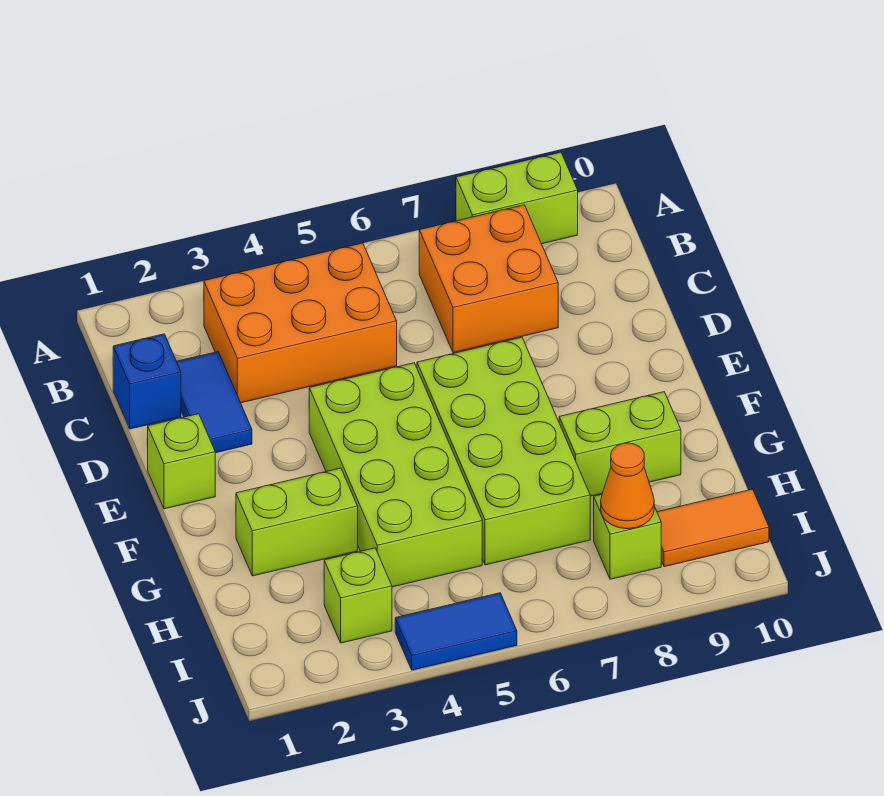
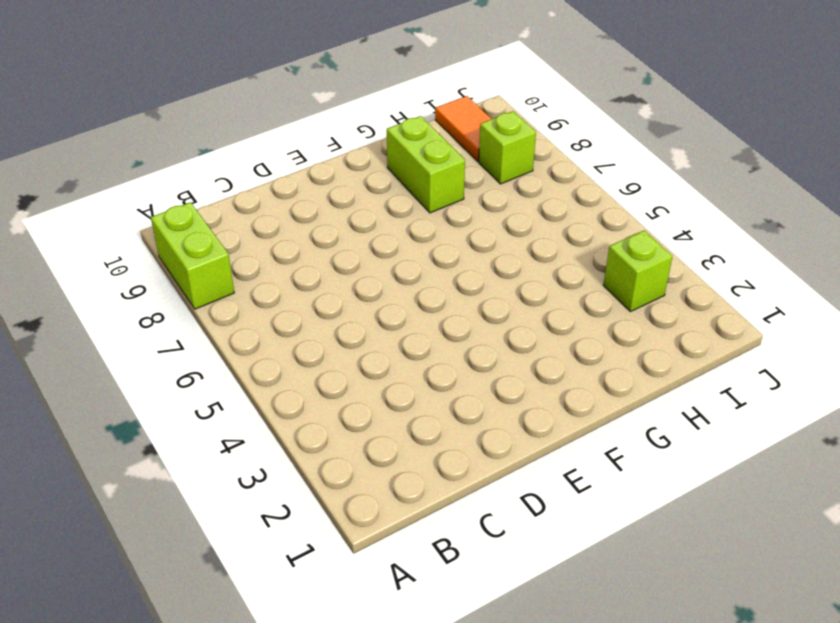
none -> orange brick B3:C5 level 1
none -> orange brick B7:C8 level 1
none -> blue brick C1 level 1

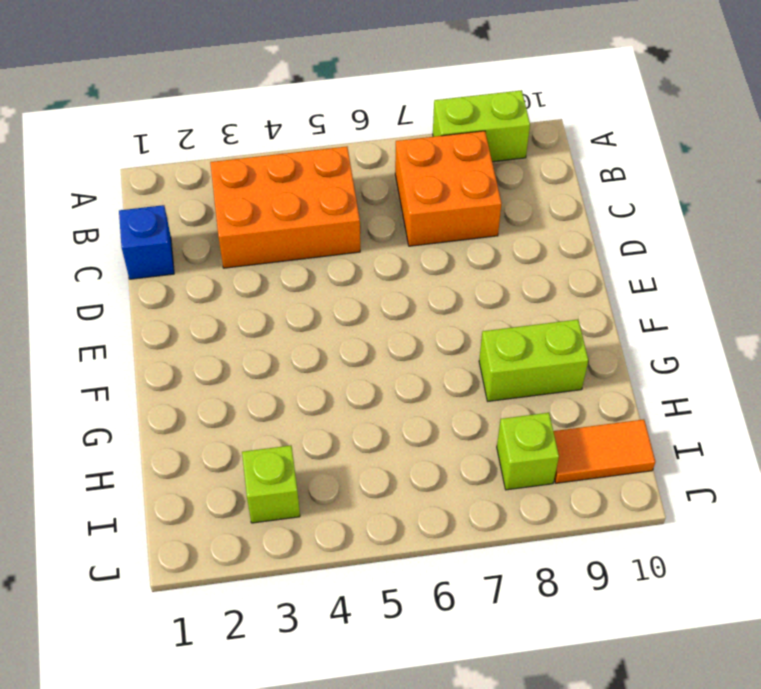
none -> blue tile C2:D2 level 1
none -> lime brick E1 level 1
none -> lime brick E4:H5 level 1

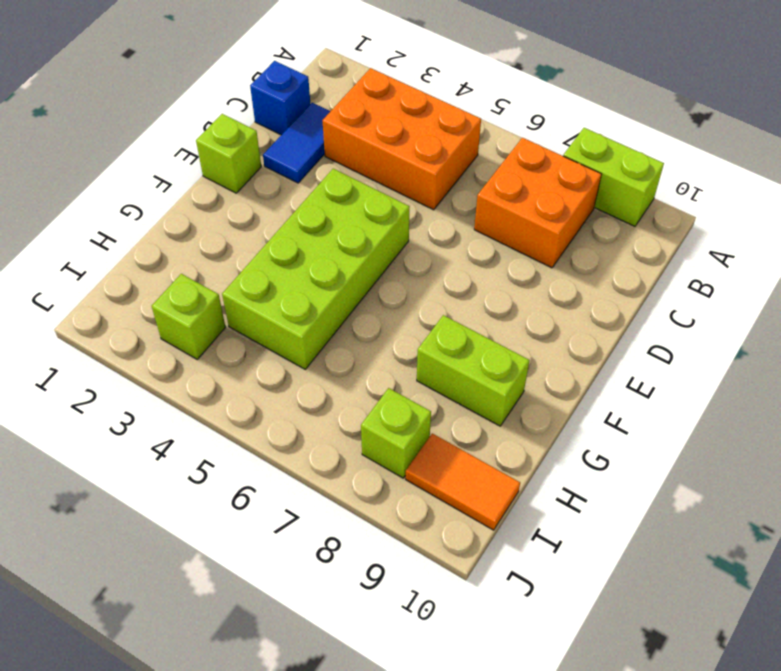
none -> lime brick E6:H7 level 1
none -> lime brick G2:G3 level 1
none -> blue tile J4:J5 level 1

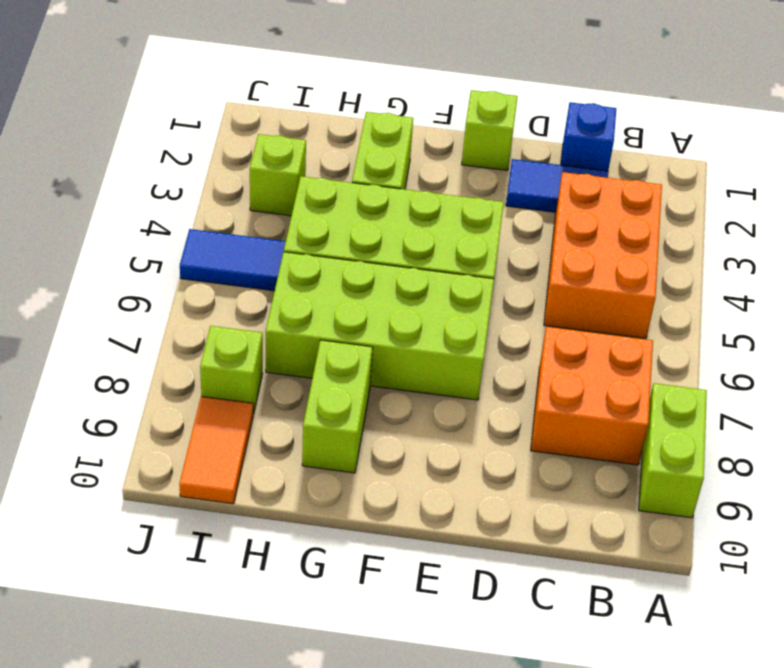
blue tile I5:J5 level 1 -> blue tile J4:J5 level 1
none -> orange cone I8 level 2

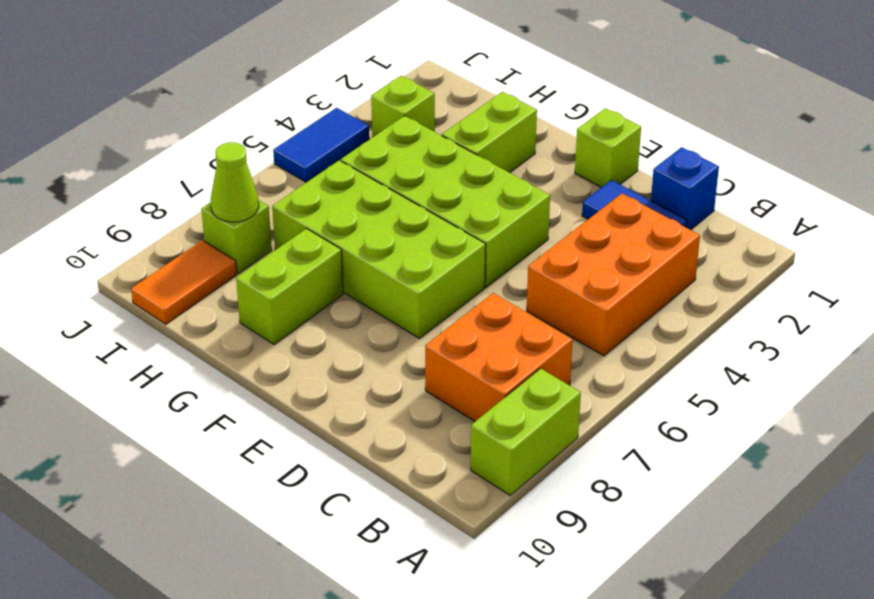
lime cone I8 level 2 -> orange cone I8 level 2

